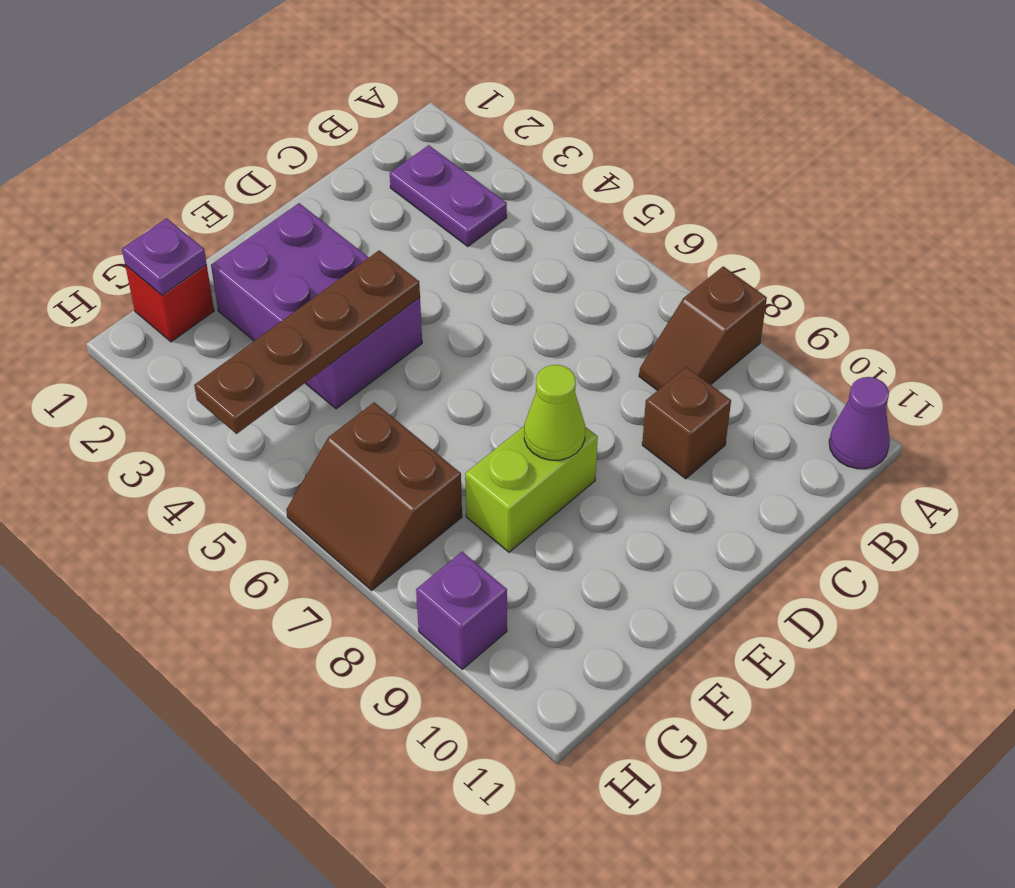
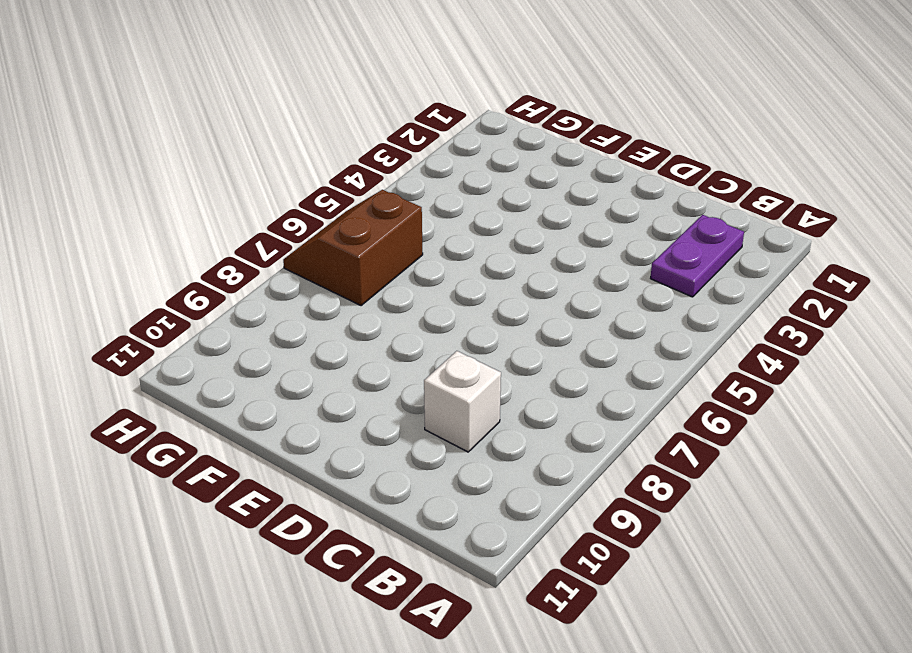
white brick C9 level 1 -> brown brick C9 level 1
none -> brown slope A8:B8 level 1 top A
none -> purple cone A11 level 1
none -> purple brick E2:F4 level 1

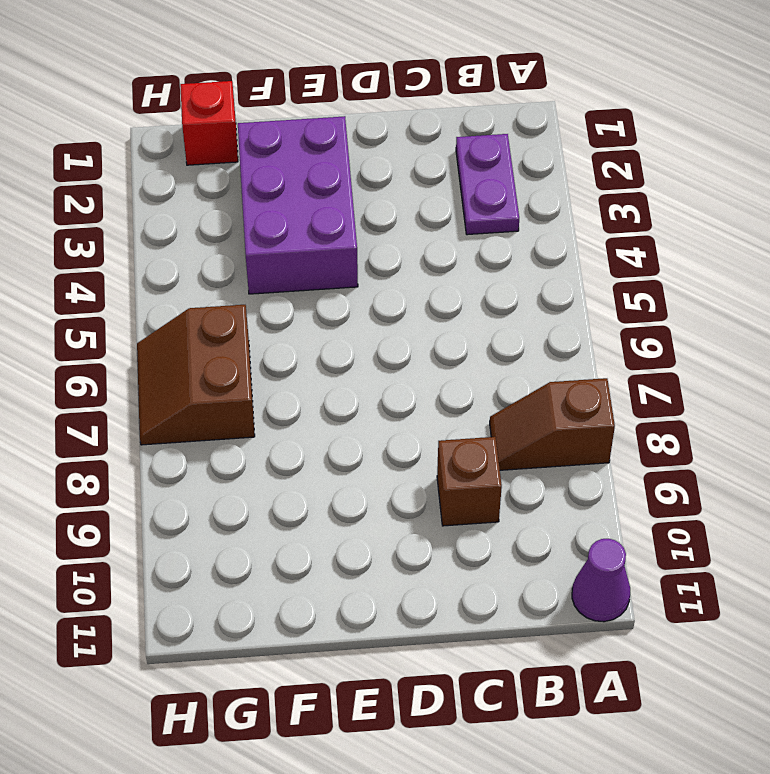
none -> lime brick E8:F8 level 1
none -> purple brick H9 level 1
none -> brown plate E4:H4 level 2

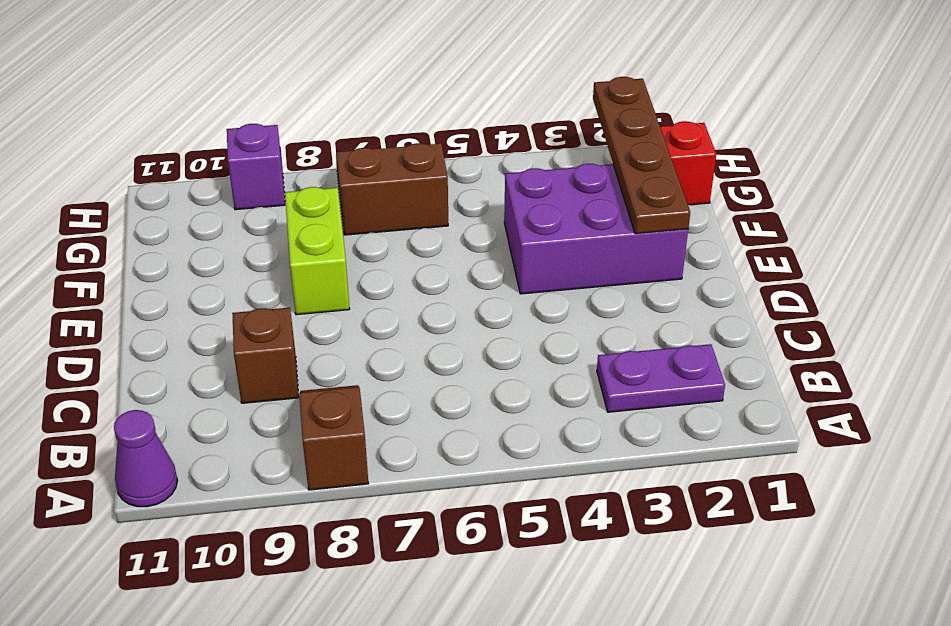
brown plate E2:H2 level 2 -> brown plate E4:H4 level 2
none -> lime cone E8 level 2
none -> purple plate G1 level 2

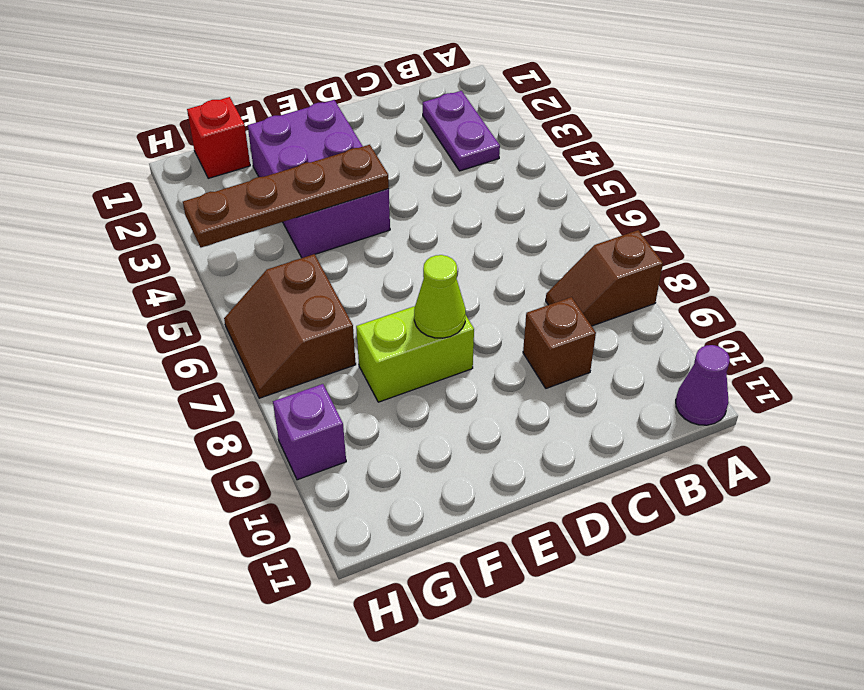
none -> purple plate G1 level 2

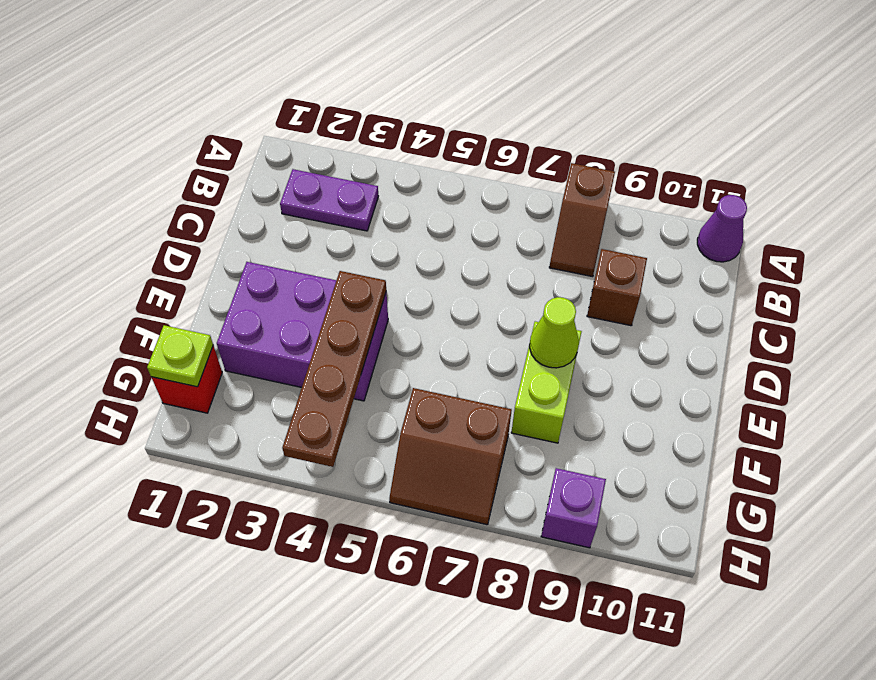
lime plate G1 level 2 -> purple plate G1 level 2

